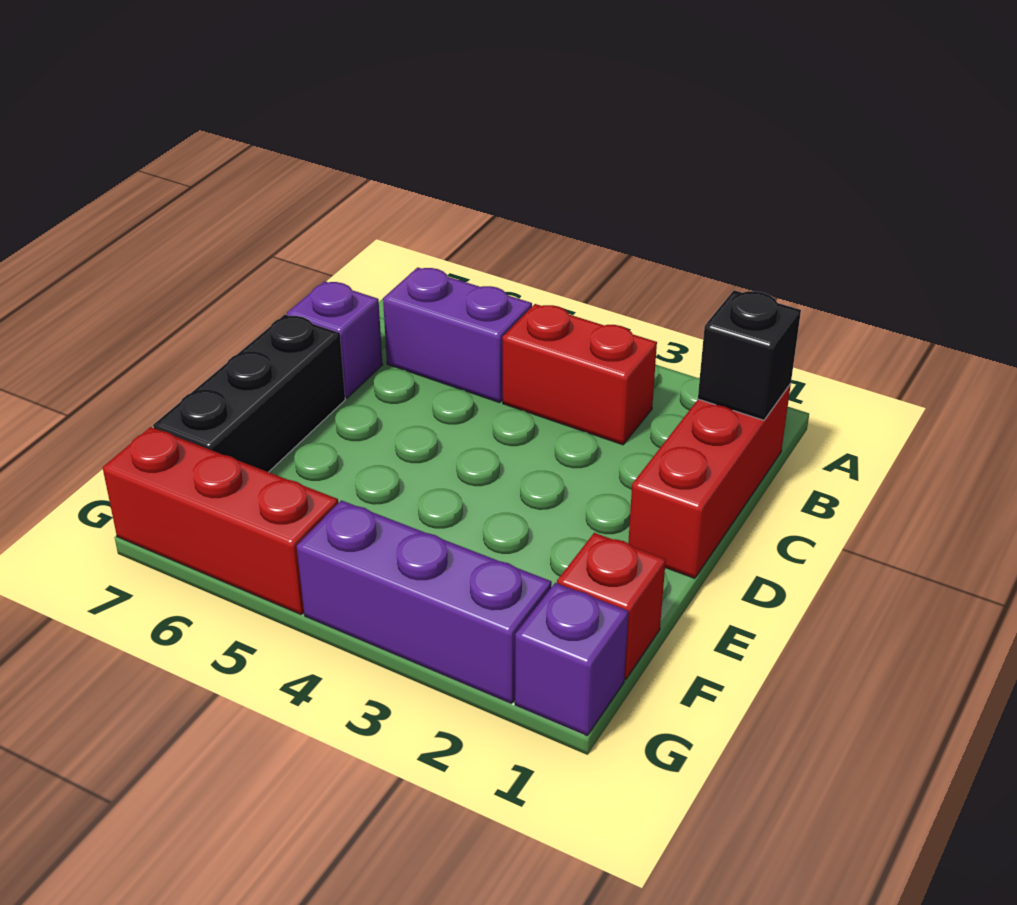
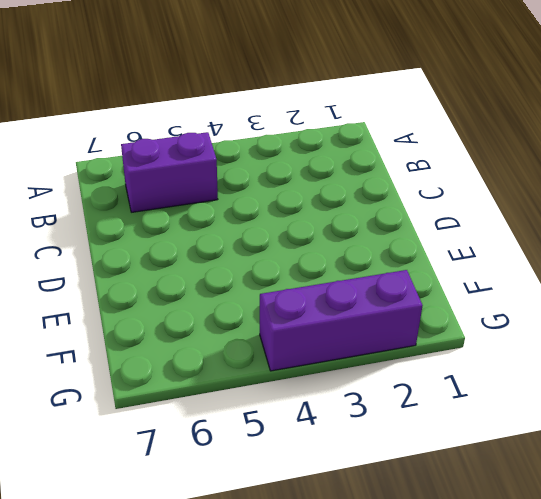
none -> red brick B1:D1 level 1
none -> red brick B3:B4 level 1

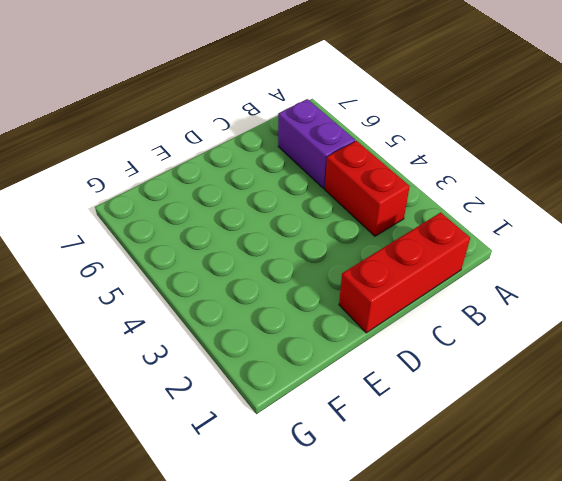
none -> purple brick C7 level 1
none -> black brick D7:F7 level 1

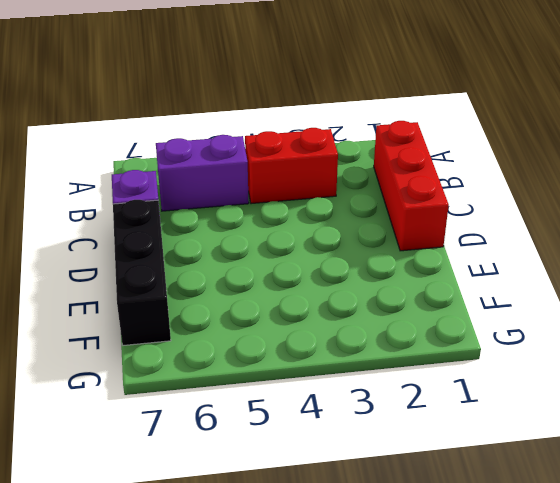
none -> red brick F1 level 1
none -> purple brick G1 level 1

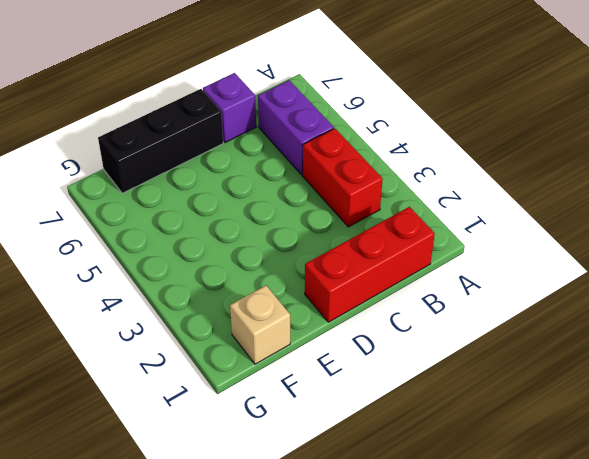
tan brick F1 level 1 -> red brick F1 level 1
none -> purple brick G1 level 1
none -> purple brick G2:G4 level 1

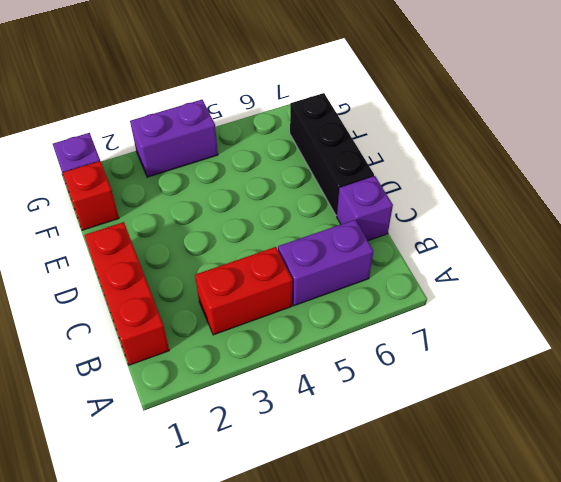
purple brick G3:G4 level 1 -> purple brick G2:G4 level 1
none -> red brick G5:G7 level 1
none -> black brick B1 level 2

